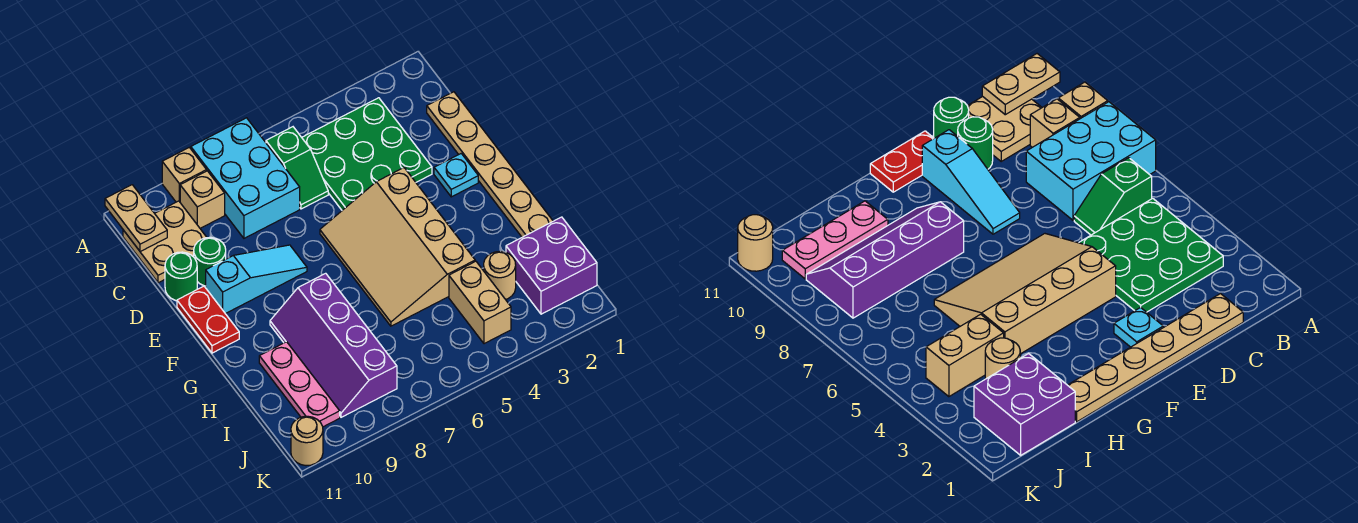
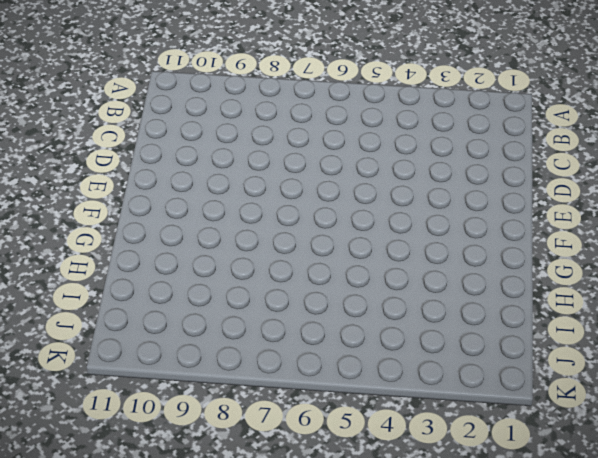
none -> cyan brick A7:C8 level 1
none -> tan brick A9 level 1
none -> green plate B3:D5 level 1

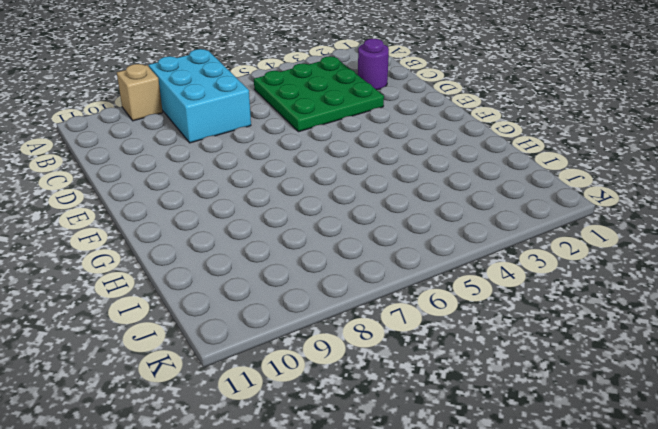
purple round brick C2 level 1 -> none
none -> green slope B6:C6 level 1 top B
none -> tan brick B9 level 1
none -> tan plate B10:C11 level 1

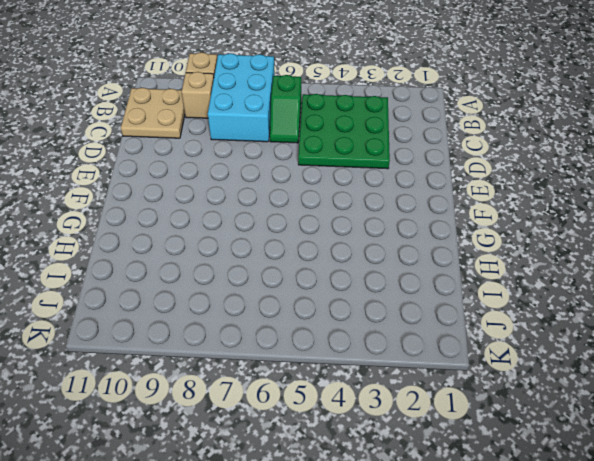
none -> tan plate C1:H1 level 1
none -> green round brick D10 level 1
none -> green round brick D11 level 1

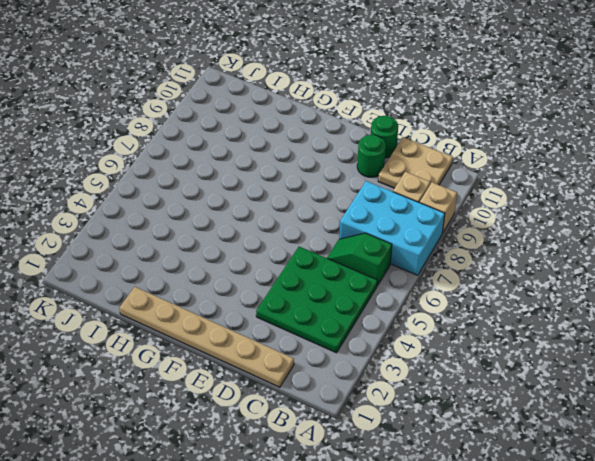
none -> cyan plate E2 level 1
none -> tan slope E4:H6 level 1 top 4
none -> cyan slope E8:E10 level 1 top 10

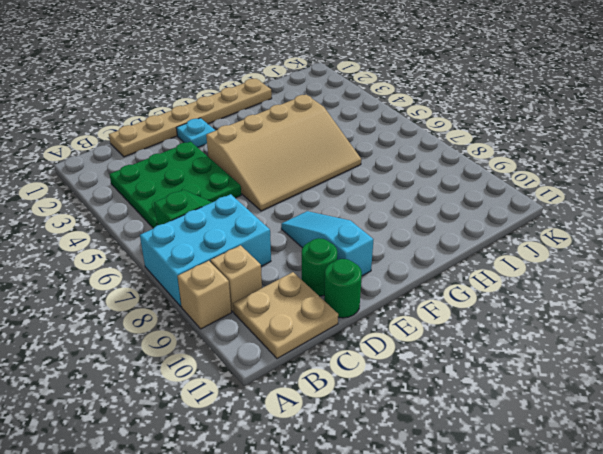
none -> red plate E11:F11 level 1
none -> purple slope G8:J9 level 1 top 8
none -> pink plate H10:J10 level 1

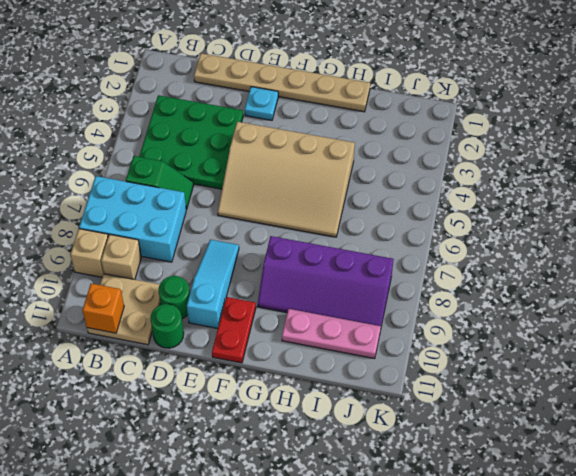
orange brick B11 level 2 -> tan plate A11:B11 level 2
red plate F10:F11 level 1 -> red plate E11:F11 level 1
none -> purple brick I1:J2 level 1
none -> tan round brick I3 level 1
none -> tan brick I4:J4 level 1

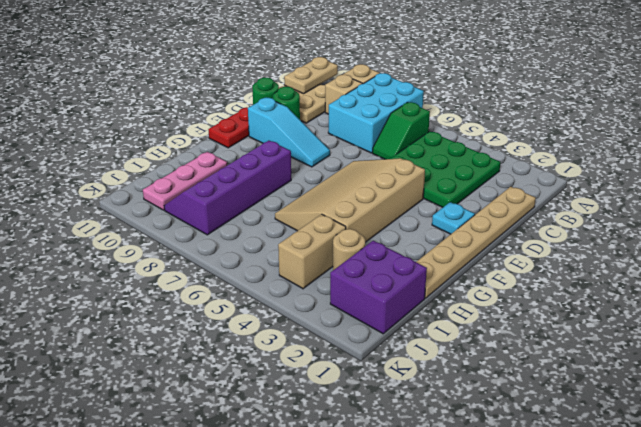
none -> tan round brick K11 level 1

